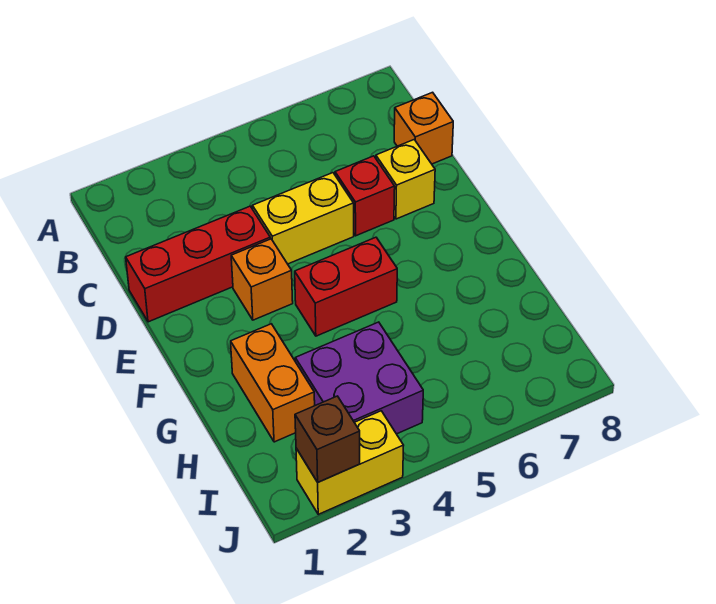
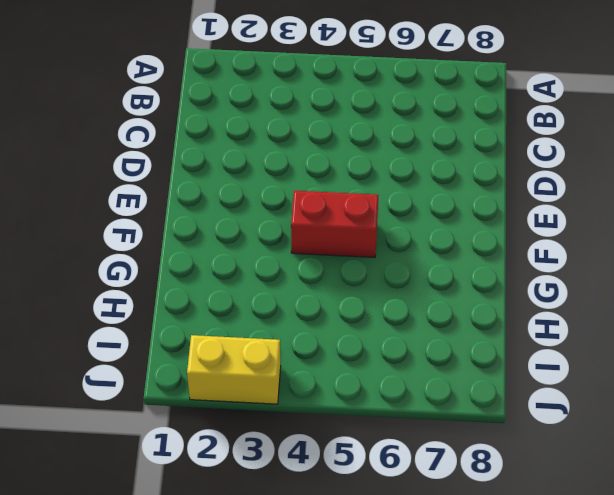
none -> orange brick C8 level 1
none -> red brick D1:D3 level 1

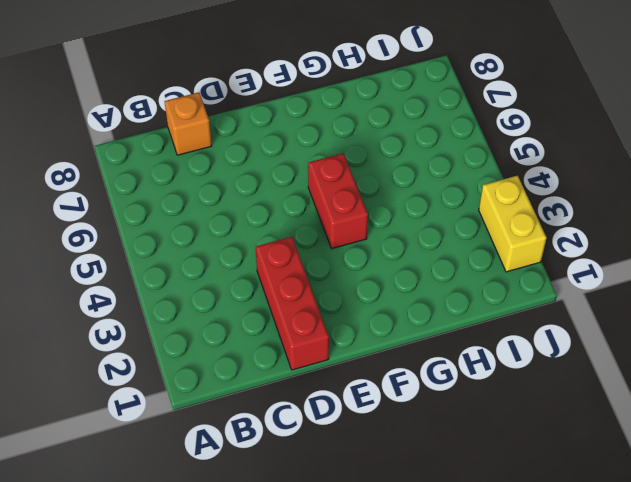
none -> yellow brick D4:D5 level 1
none -> red brick D6 level 1

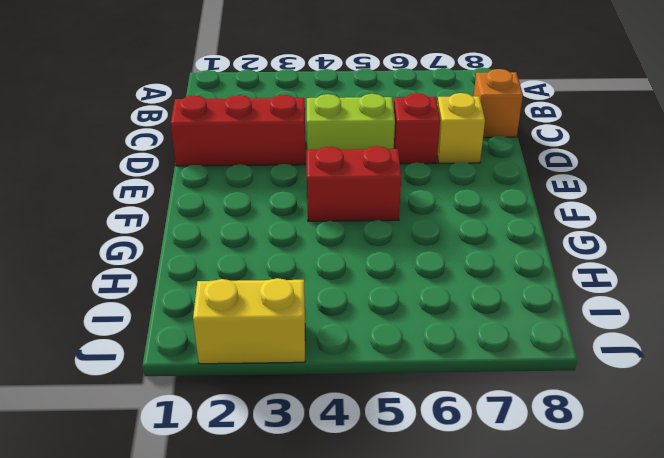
lime brick D4:D5 level 1 -> yellow brick D4:D5 level 1
none -> orange brick E3 level 1
none -> orange brick G2:H2 level 1

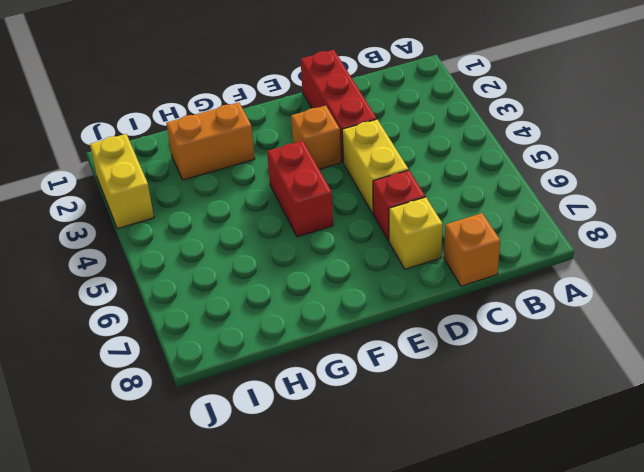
none -> purple brick H3:I4 level 1
none -> brown brick J2 level 2

